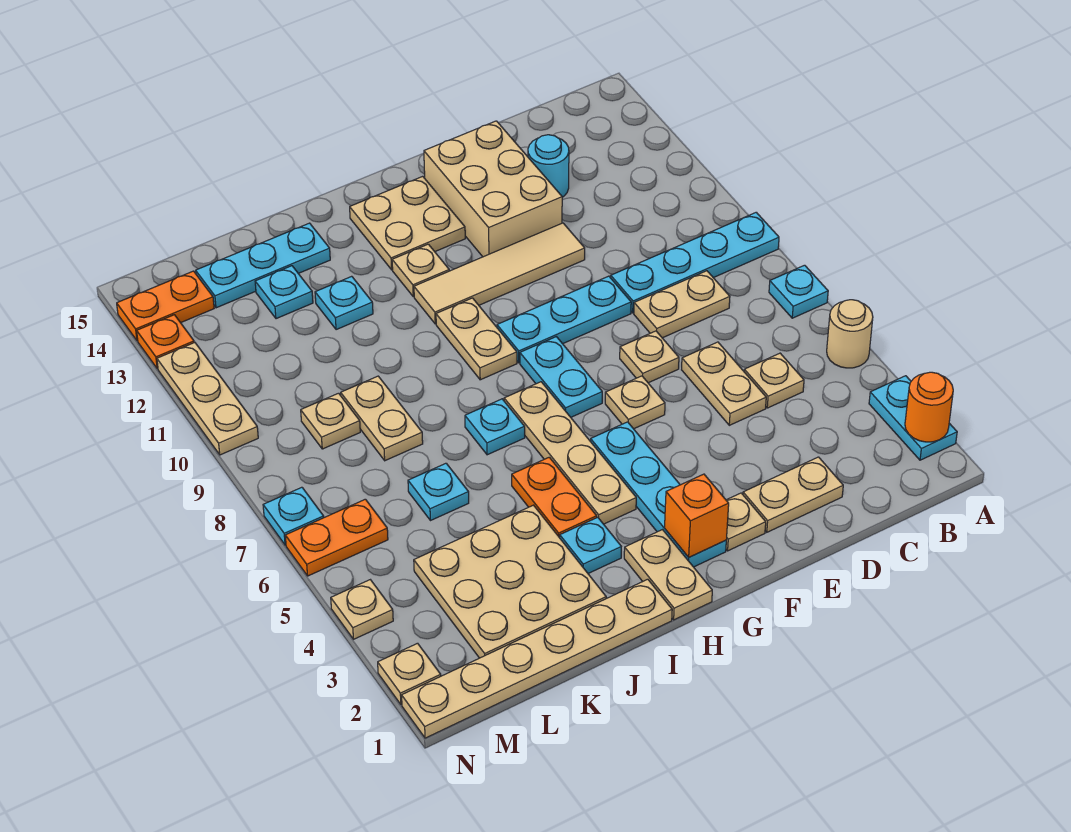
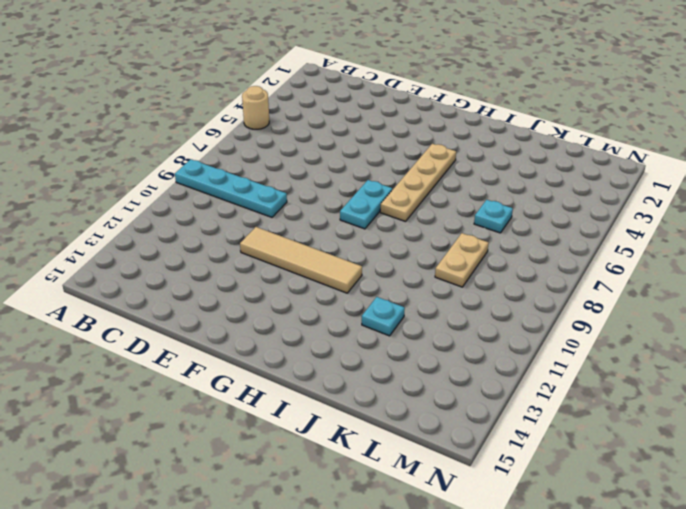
none -> cyan plate A2:A3 level 1
none -> cyan plate A7 level 1
none -> tan plate C5 level 1
none -> tan plate C8:D8 level 1

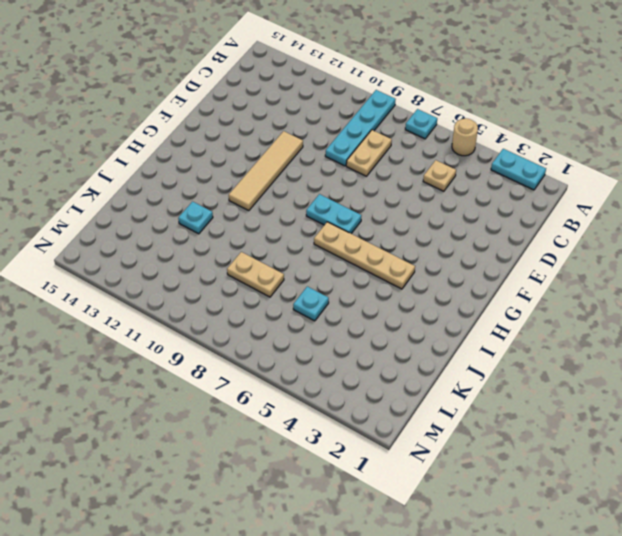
none -> tan plate D2:E2 level 1
none -> tan plate D5:D6 level 1
none -> cyan round brick D13 level 1
none -> tan plate E7 level 1

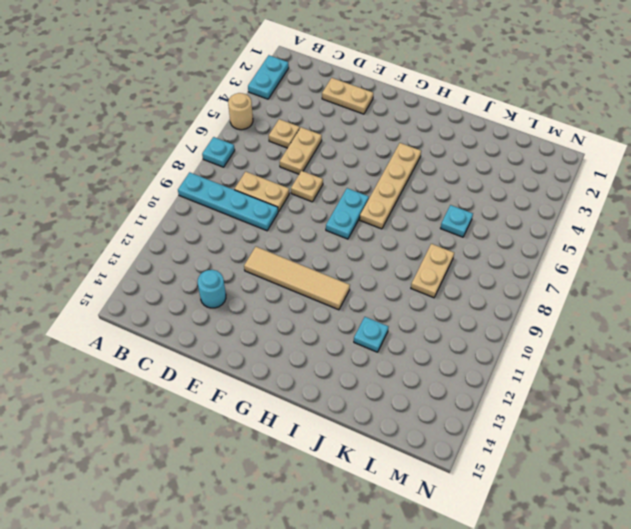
none -> cyan plate E9:G9 level 1
none -> tan brick E12:F14 level 1
none -> tan plate F2 level 1
none -> tan plate F6 level 1

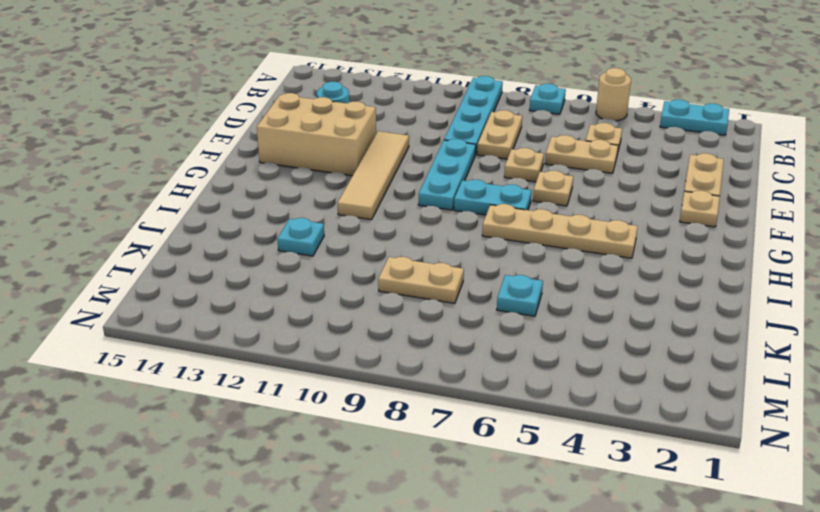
none -> cyan plate G2:G5 level 1
none -> tan plate G13:H14 level 1
none -> tan plate H1:H2 level 1
none -> tan plate H9:H10 level 1

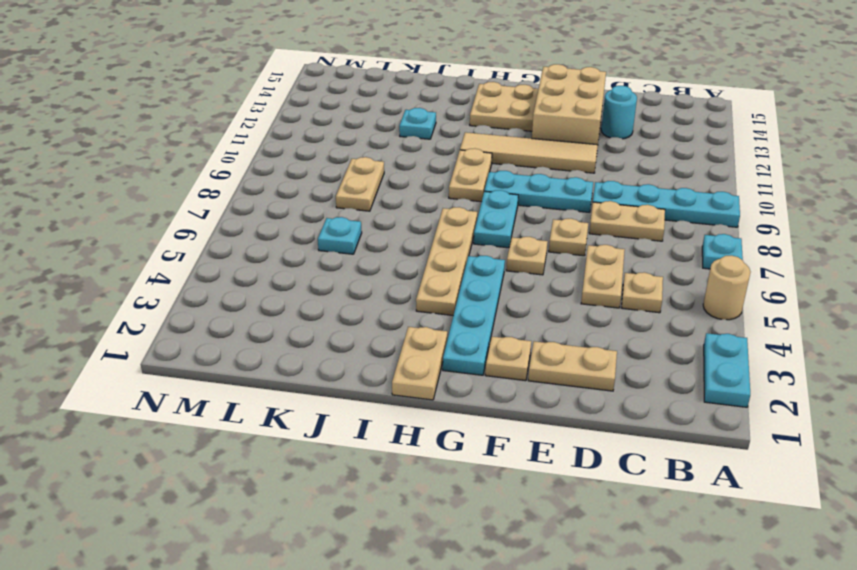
none -> tan plate H12 level 1
none -> tan plate I1:N1 level 1
none -> cyan plate I3 level 1
none -> orange plate I4:I5 level 1

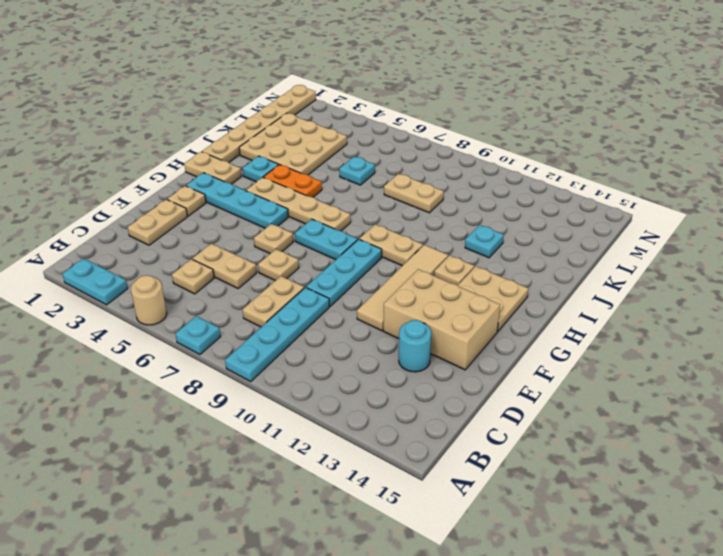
none -> cyan plate I7 level 1
none -> cyan plate J14:L14 level 1
none -> cyan plate K13 level 1
none -> tan plate L9 level 1

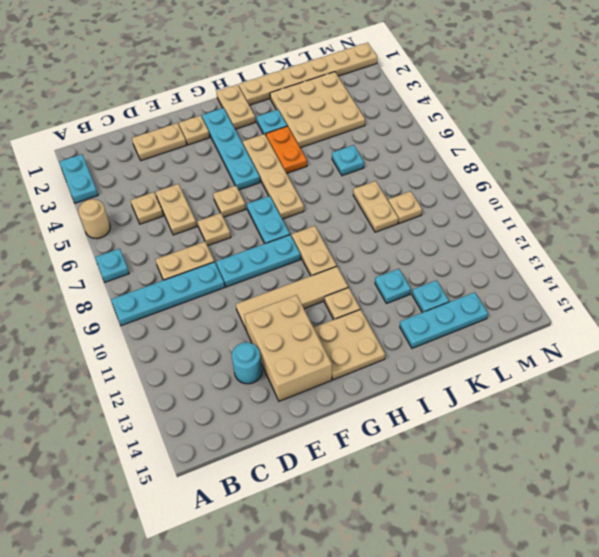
none -> cyan plate I7 level 1
none -> orange plate M6:N6 level 1
none -> orange plate M14:N14 level 1
none -> tan plate N2 level 1

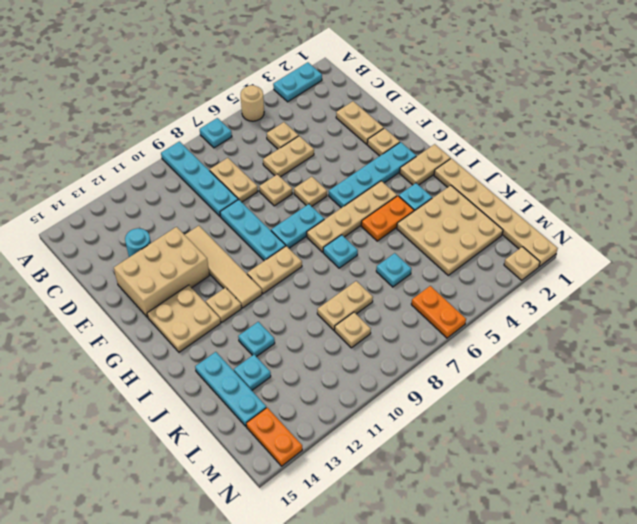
none -> tan plate N4 level 1
none -> cyan plate N7 level 1
none -> tan plate N10:N12 level 1
none -> orange plate N13 level 1

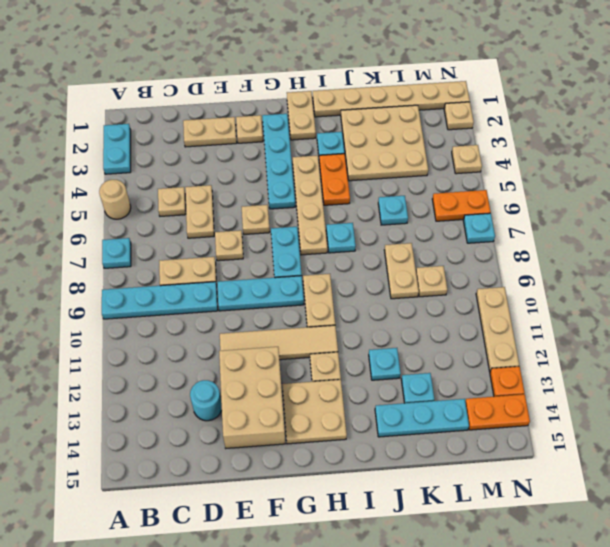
none -> orange round brick A2 level 2
none -> orange brick G2 level 2

